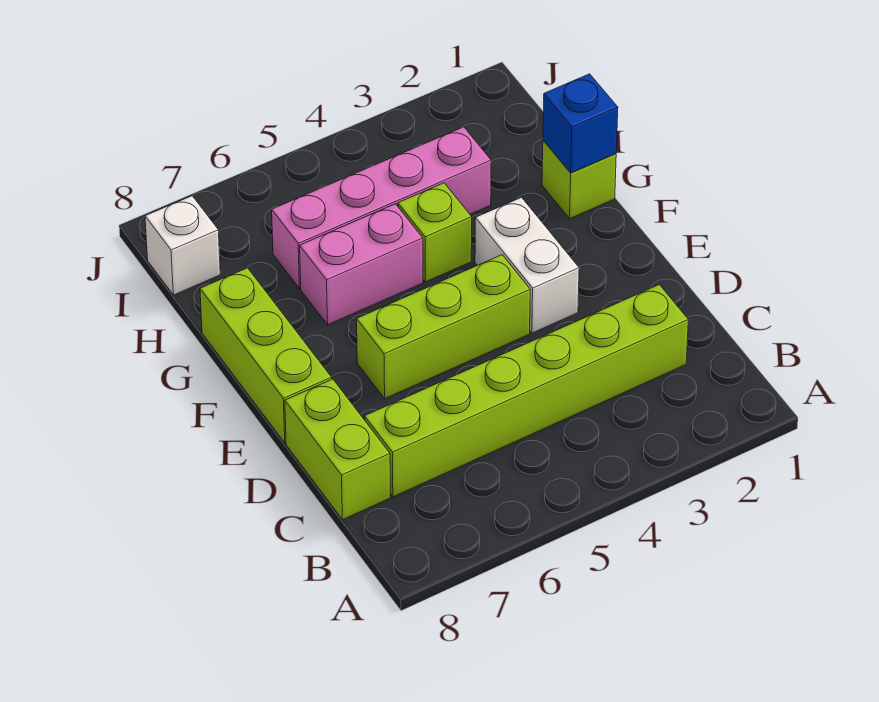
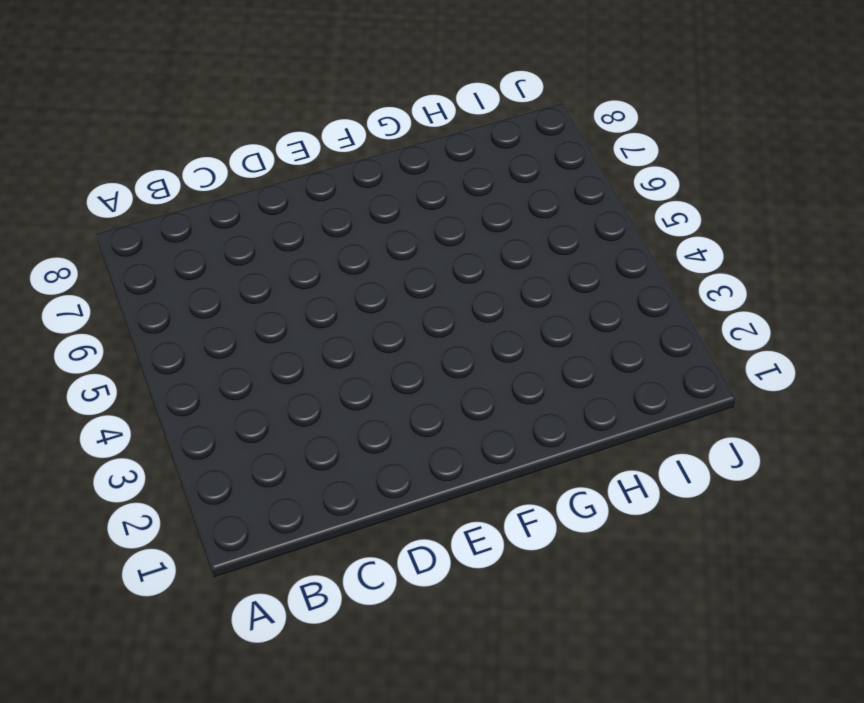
none -> lime brick C2:C7 level 1
none -> lime brick C8:D8 level 1

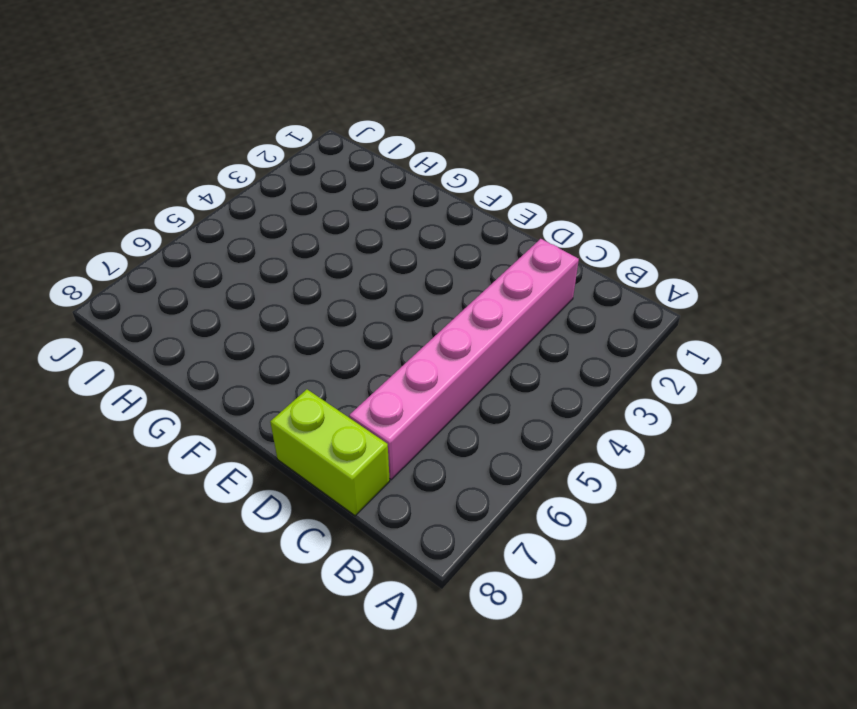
pink brick C2:C7 level 1 -> lime brick C2:C7 level 1
none -> white brick E3:F3 level 1
none -> lime brick E4:E6 level 1

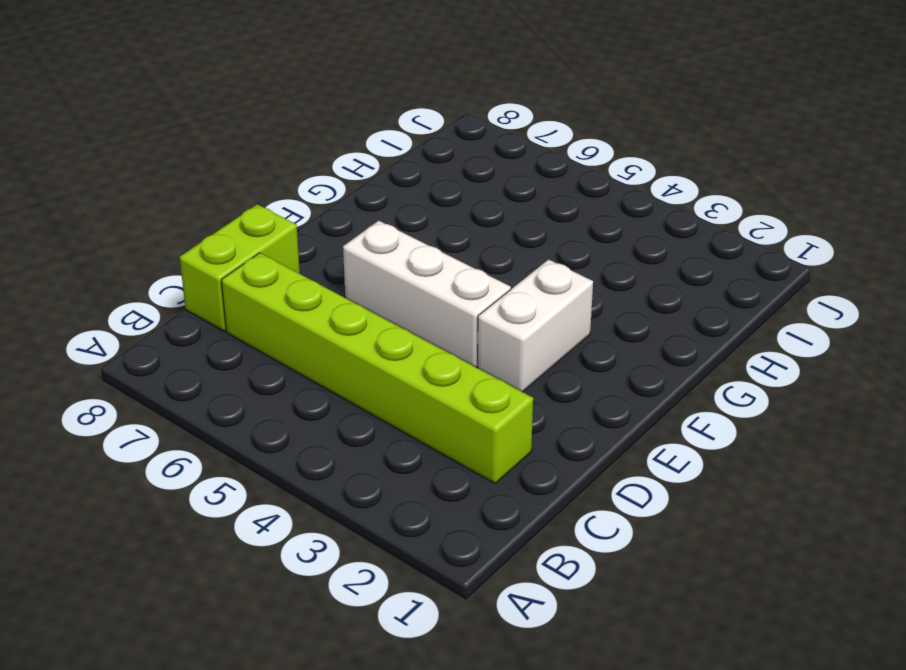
white brick E4:E6 level 1 -> lime brick E4:E6 level 1
none -> lime brick E8:G8 level 1
none -> lime brick G1 level 1

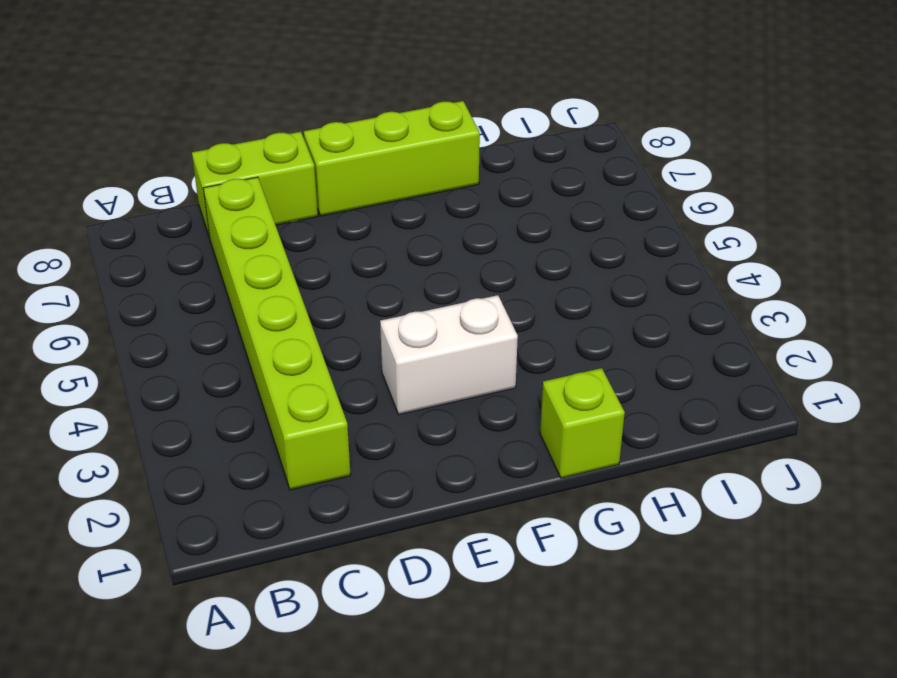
none -> lime brick E4:E6 level 1
none -> lime brick G4 level 1

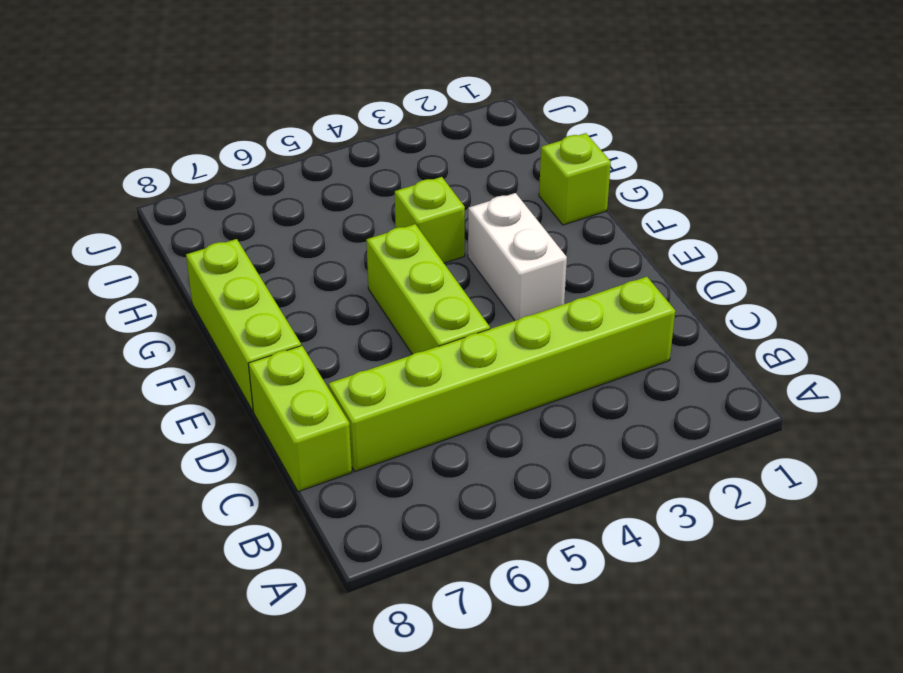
lime brick D5:F5 level 1 -> lime brick E4:E6 level 1
none -> pink brick G5:G6 level 1
none -> pink brick H3:H6 level 1

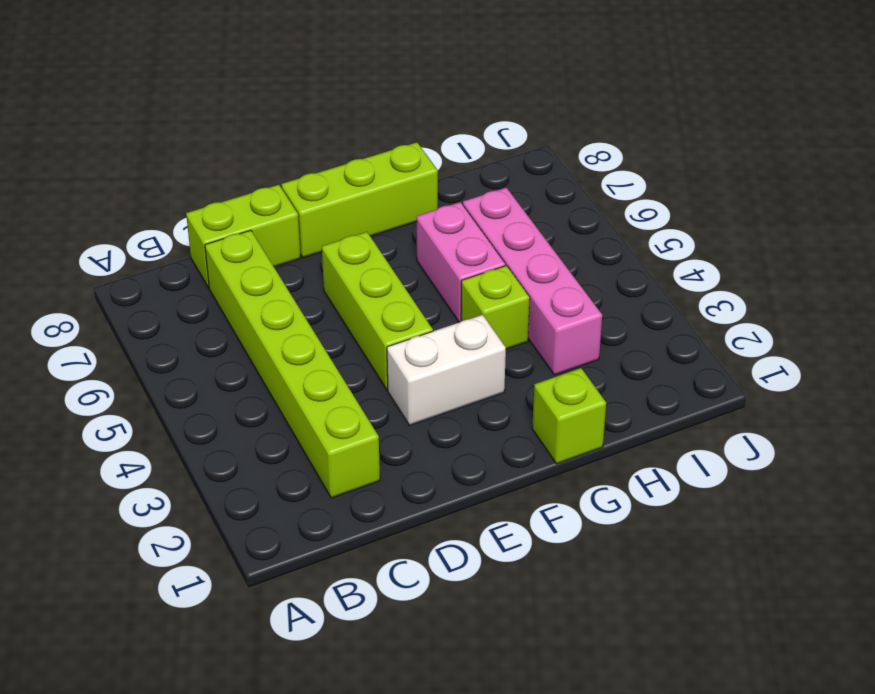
none -> white brick I8 level 1
none -> blue brick G1 level 2

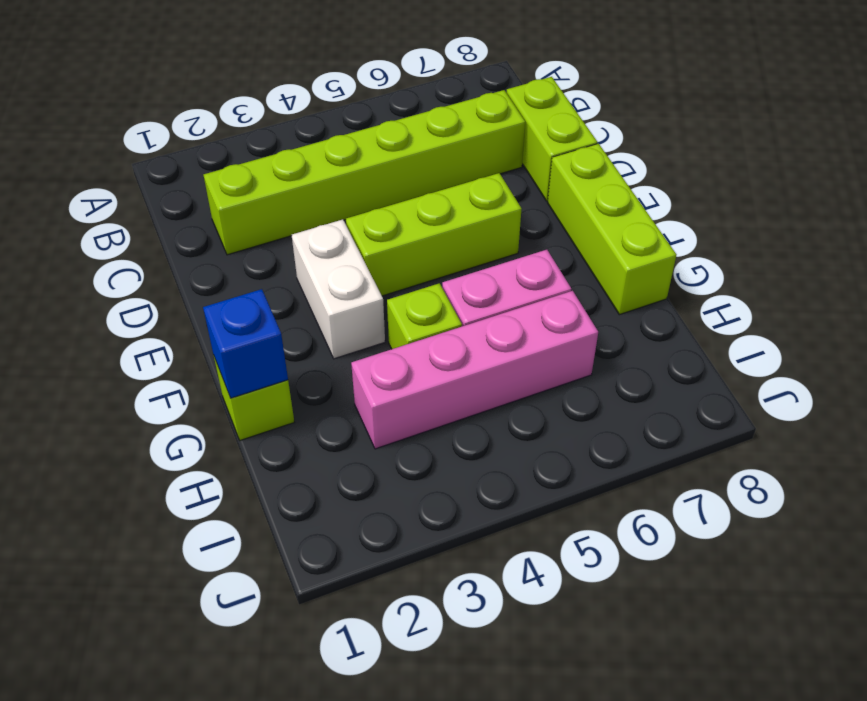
none -> white brick I8 level 1

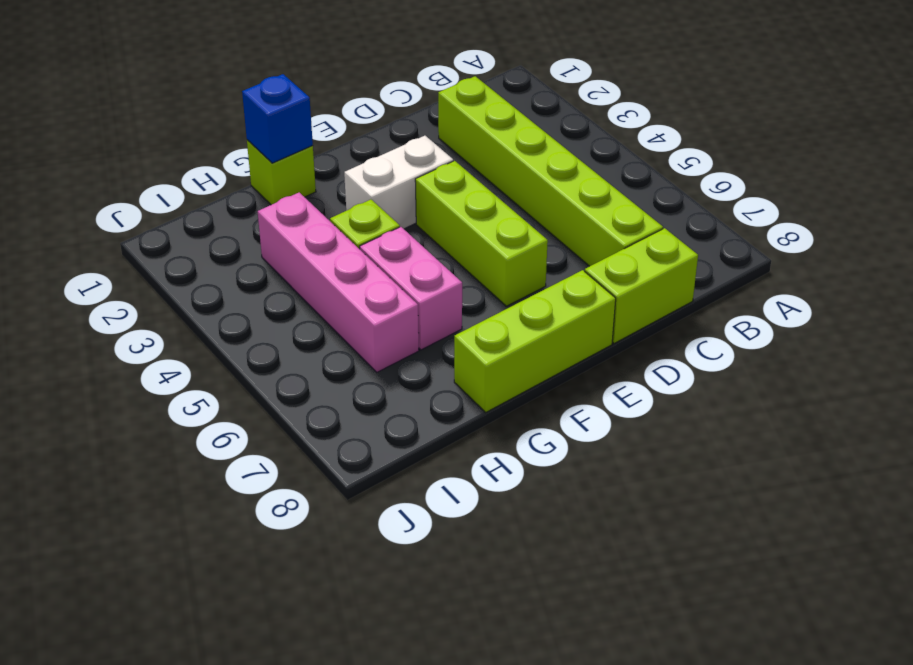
none -> white brick I8 level 1

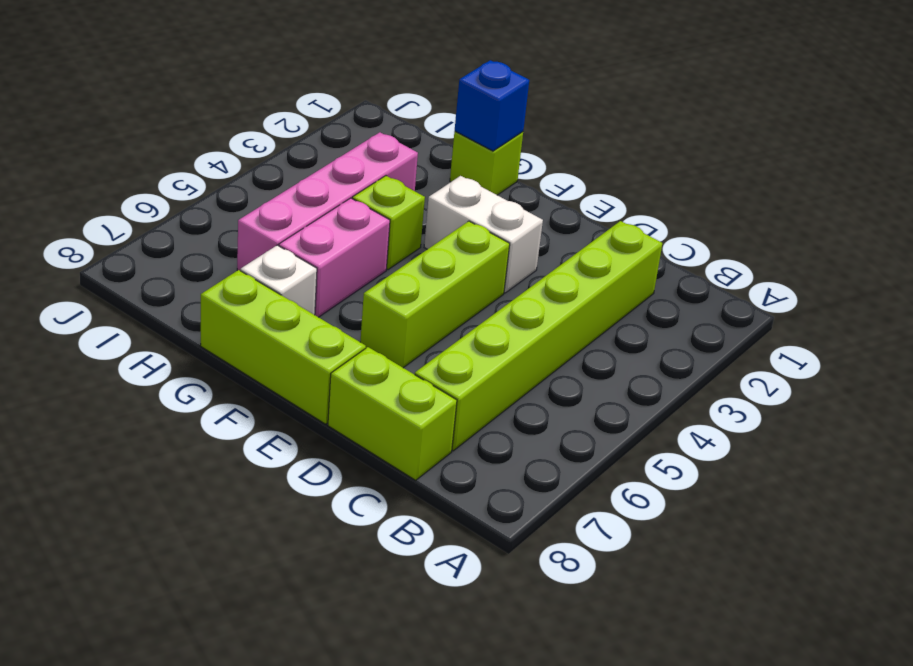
white brick G7 level 1 -> white brick I8 level 1

